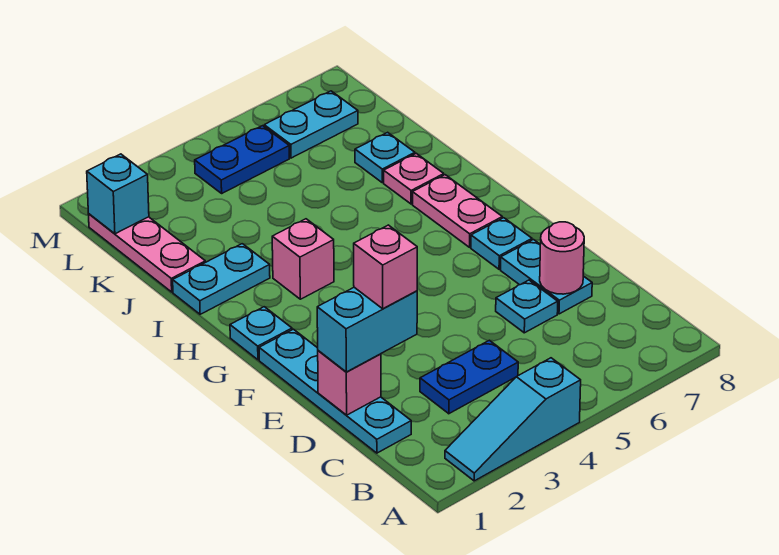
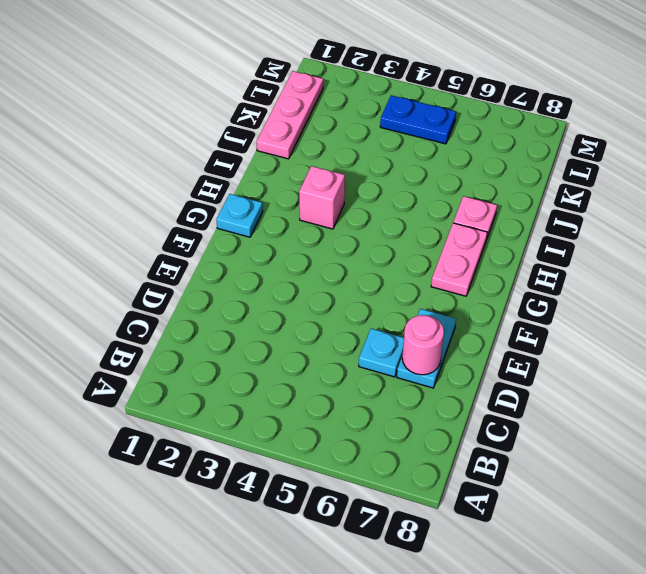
none -> cyan slope A2:A4 level 1 top 4
none -> cyan plate C1:F1 level 1
none -> blue plate C3:C4 level 1

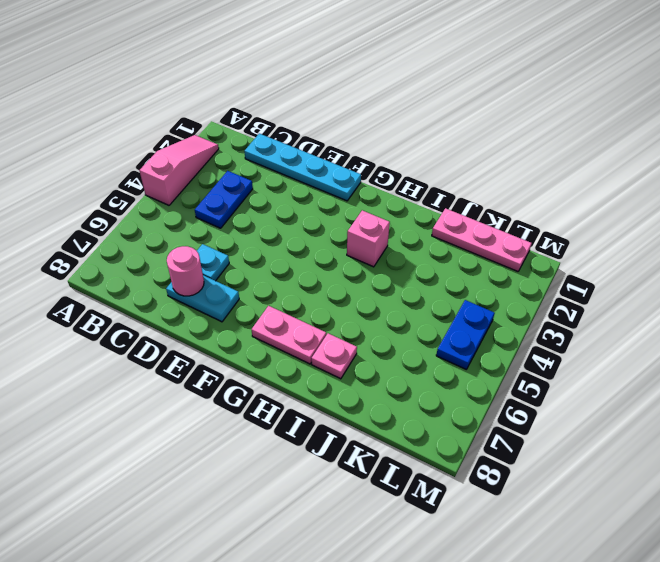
pink slope A2:A4 level 1 top 4 -> cyan slope A2:A4 level 1 top 4
none -> cyan plate F7 level 1
none -> cyan plate G1 level 1
none -> cyan plate I1:I2 level 1

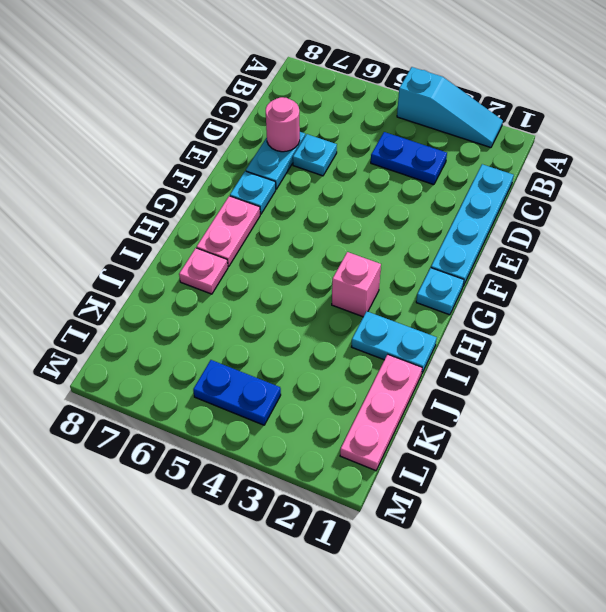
none -> cyan plate J7 level 1
none -> cyan plate L6:L7 level 1
none -> pink brick D1 level 2

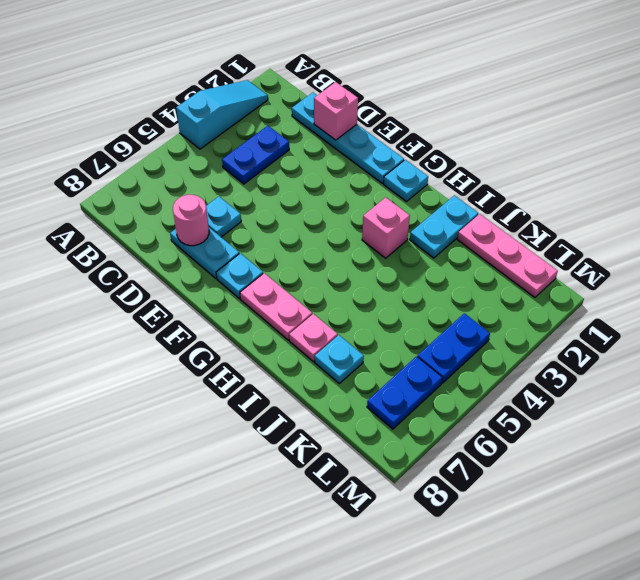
blue plate L6:L7 level 1 -> cyan plate L6:L7 level 1
none -> cyan brick L1 level 2
none -> cyan brick D1:D2 level 3
none -> pink brick D2 level 4

